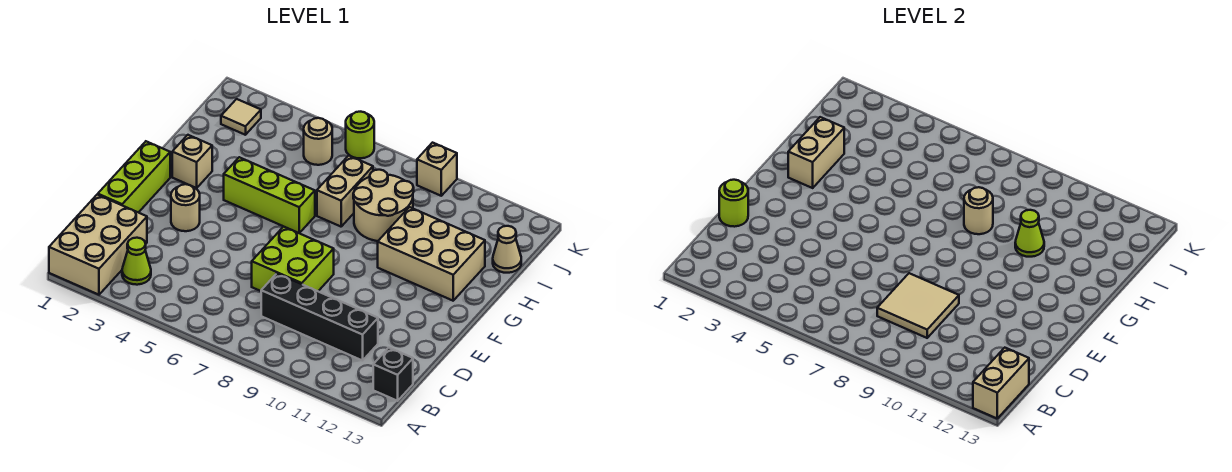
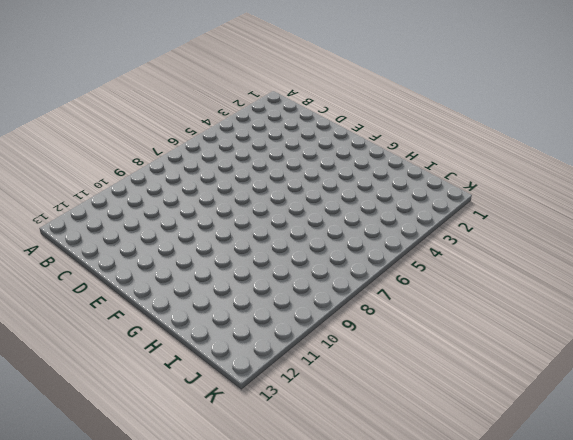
none -> tan brick A1:C2 level 1
none -> lime cone B3 level 1
none -> black brick B13 level 1

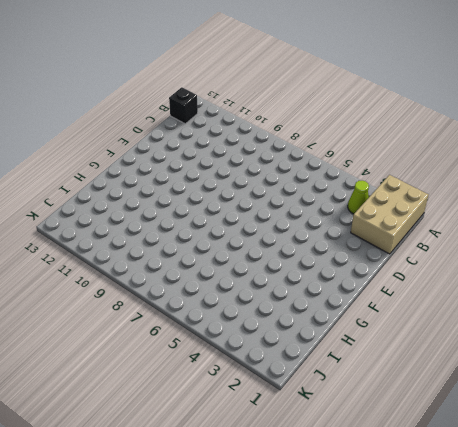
none -> black brick C8:C11 level 1
none -> lime brick D1:F1 level 1
none -> lime brick D7:E8 level 1

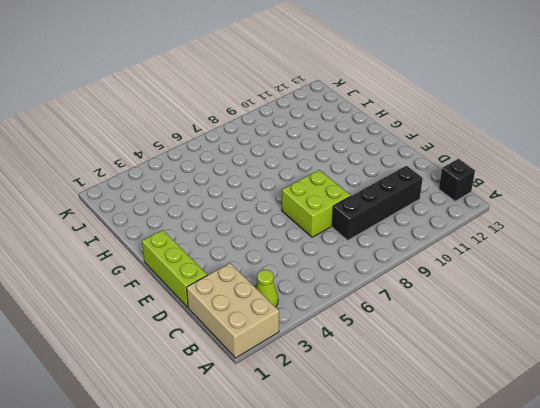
none -> tan round brick E3 level 1
none -> tan brick G2 level 1
none -> lime brick G4:G6 level 1

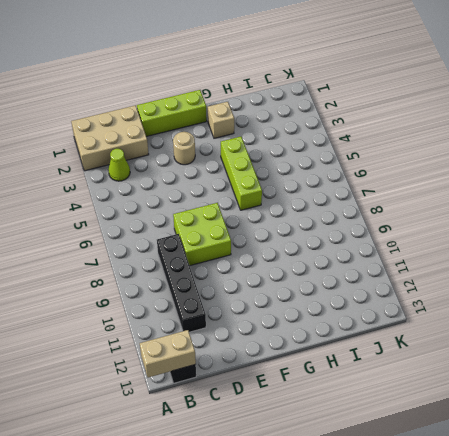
none -> tan brick G10:H12 level 1
none -> tan brick H7:I7 level 1
none -> tan round brick H8:I9 level 1

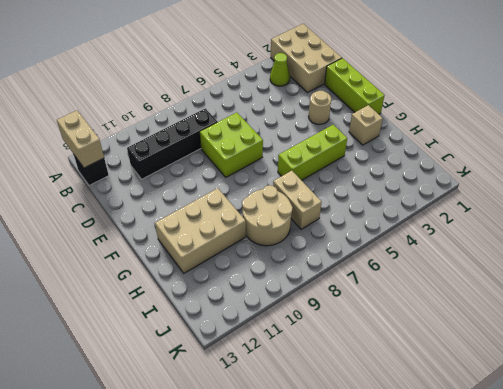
none -> tan cone I13 level 1
none -> tan tile J2 level 1
none -> tan round brick J5 level 1

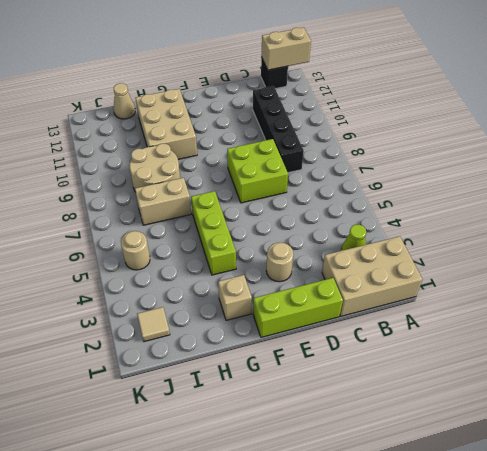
none -> lime round brick K6 level 1
none -> tan brick K9 level 1
none -> tan tile C8:D9 level 2

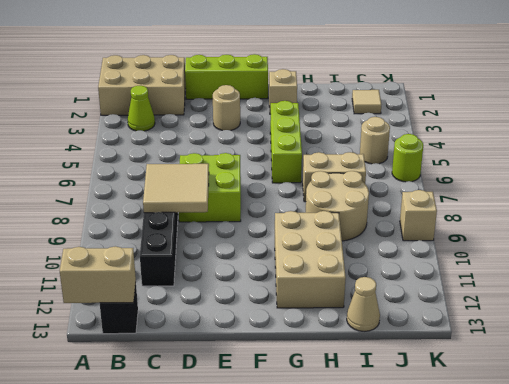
none -> lime round brick D1 level 2
none -> tan brick G2:H2 level 2
none -> tan round brick H8 level 2

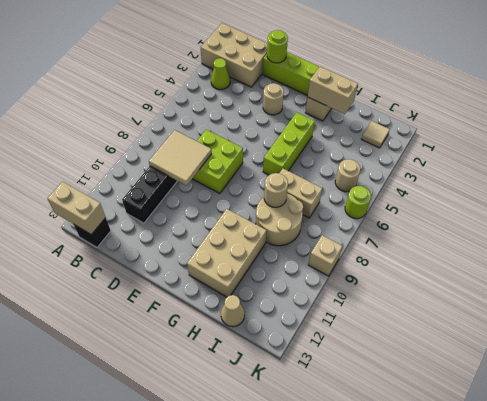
none -> lime cone H10 level 2

